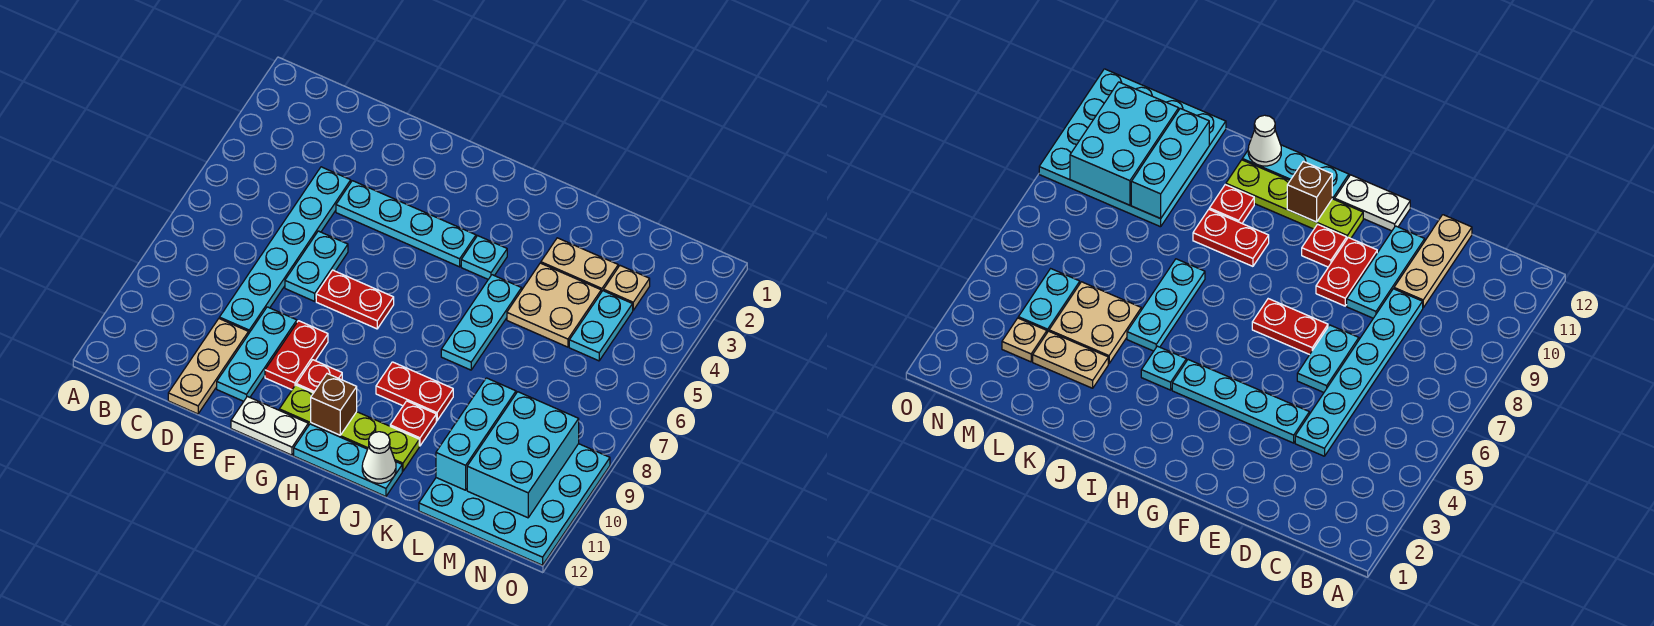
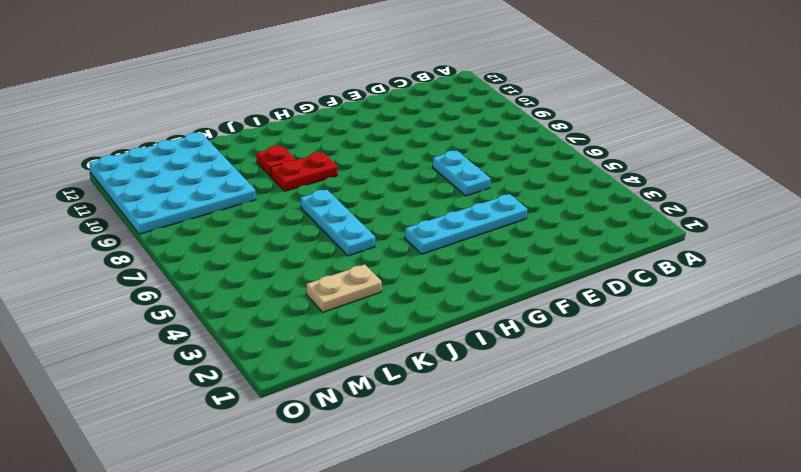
none -> cyan plate D4:D9 level 1
none -> tan plate D10:D12 level 1
none -> cyan plate E9:E11 level 1

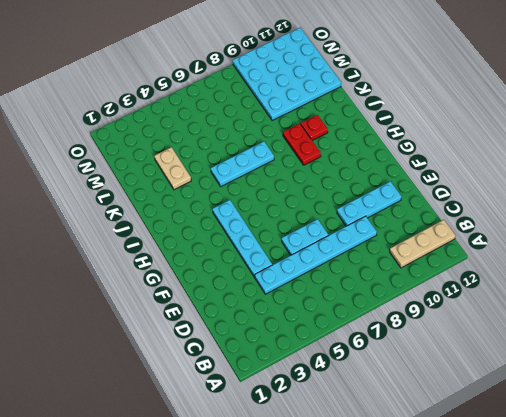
tan plate B10:B12 level 1 -> tan plate D10:D12 level 1
none -> red plate F7:G7 level 1
none -> red plate F9:F10 level 1
none -> white plate F12:G12 level 1

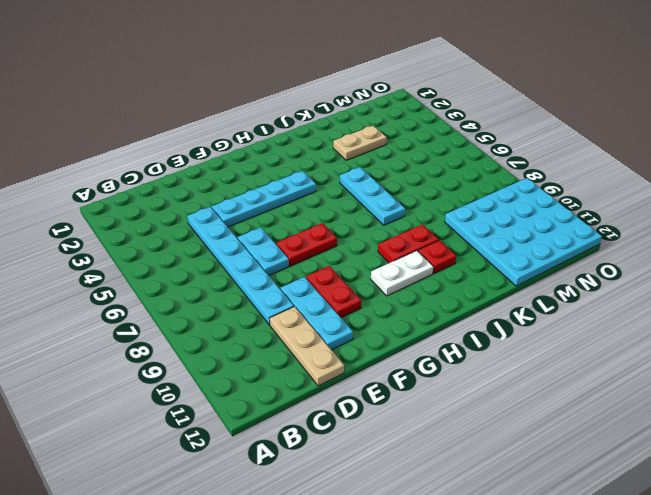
white plate H10:I10 level 1 -> white plate F12:G12 level 1
none -> red plate G10 level 1
none -> lime plate G11:J11 level 1
none -> cyan plate H12:J12 level 1

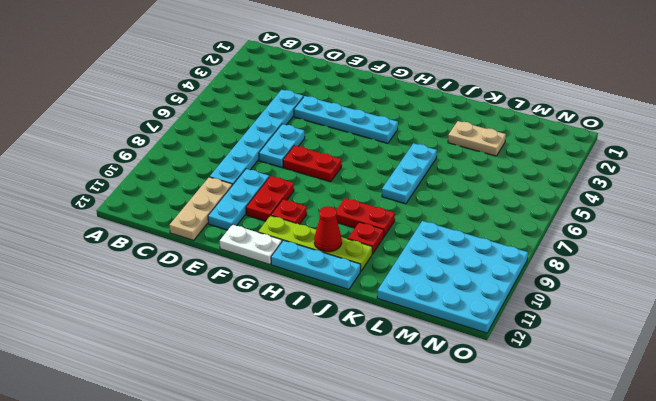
red cone I11 level 2 -> none
none -> cyan plate I4 level 1
none -> tan plate K4:L5 level 1
none -> tan plate M3 level 1

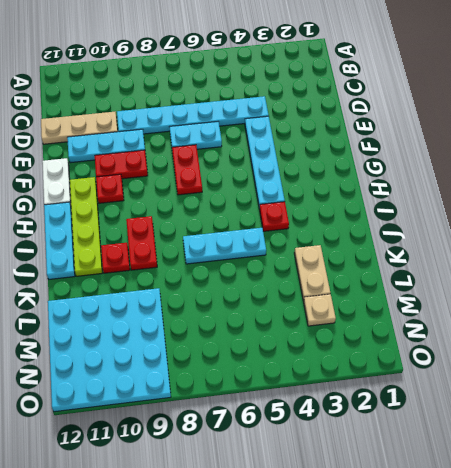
red plate I4 level 1 -> cyan plate I4 level 1
none -> tan plate K4:L5 level 1
none -> cyan plate M4:M5 level 1
none -> brown brick H11 level 2

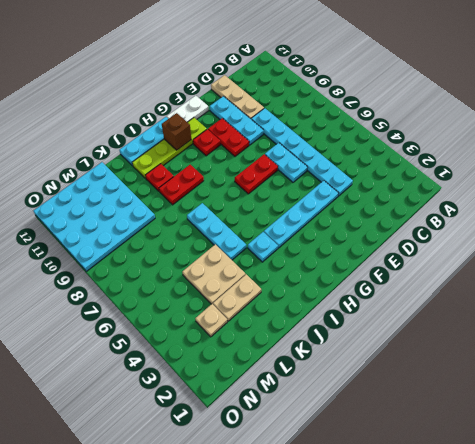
none -> cyan plate M4:M5 level 1
none -> white cone J12 level 2
none -> cyan brick L9:L11 level 2

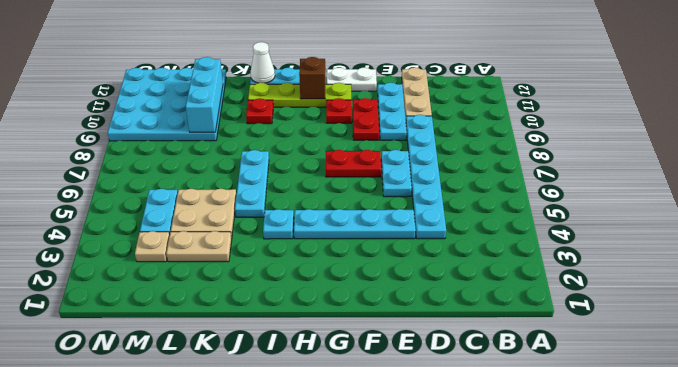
none -> red plate I9:J9 level 1
none -> cyan brick M9:N11 level 2

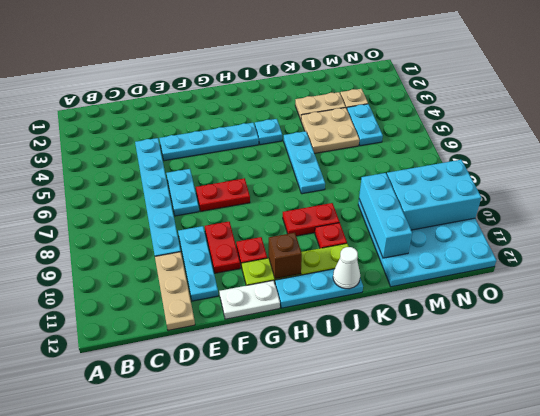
cyan brick M9:O10 level 2 -> cyan brick M9:N11 level 2

